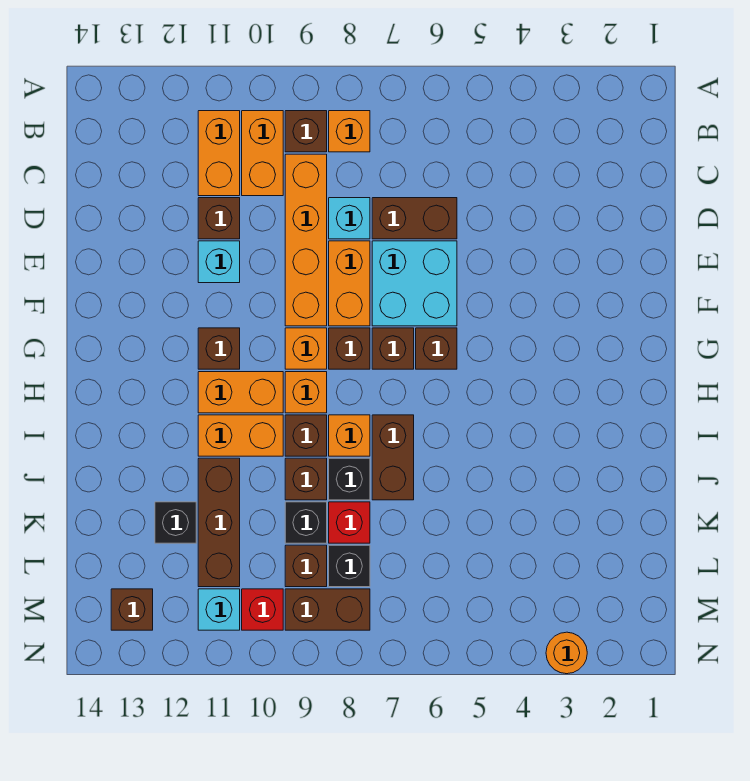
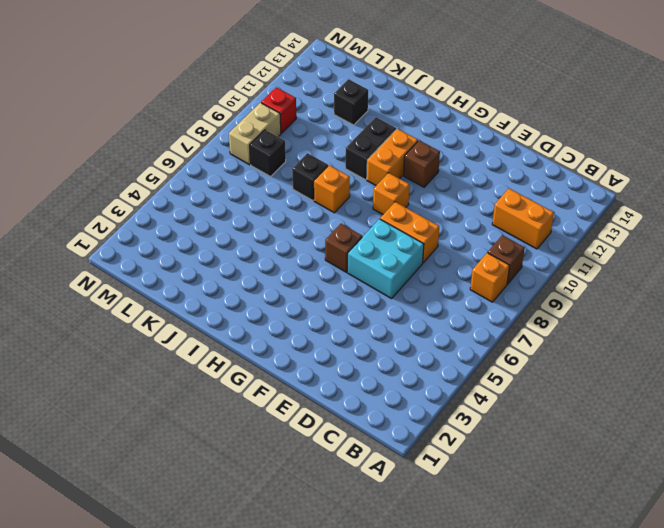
black brick I10:I11 level 1 -> orange brick I10:I11 level 1
tan brick M8:M9 level 1 -> brown brick M8:M9 level 1
none -> orange brick B10:C10 level 1
none -> orange brick C9:F9 level 1
none -> brown brick D6:D7 level 1
none -> cyan brick D8 level 1

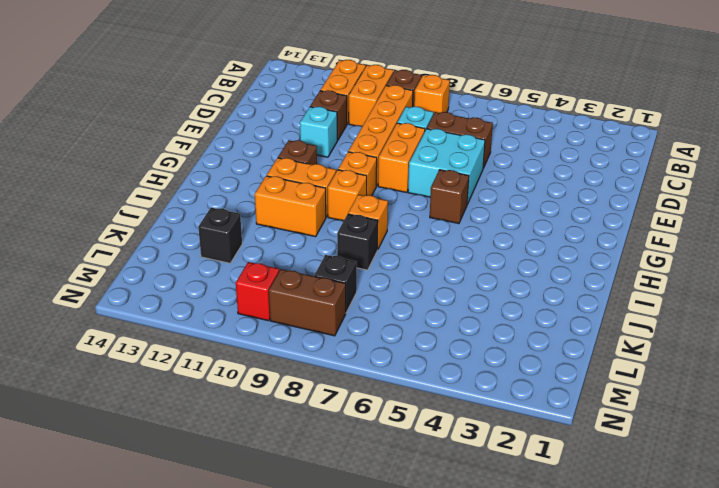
none -> brown brick G7 level 1
none -> brown brick G8 level 1
none -> brown brick I7:J7 level 1
none -> brown brick I9 level 1

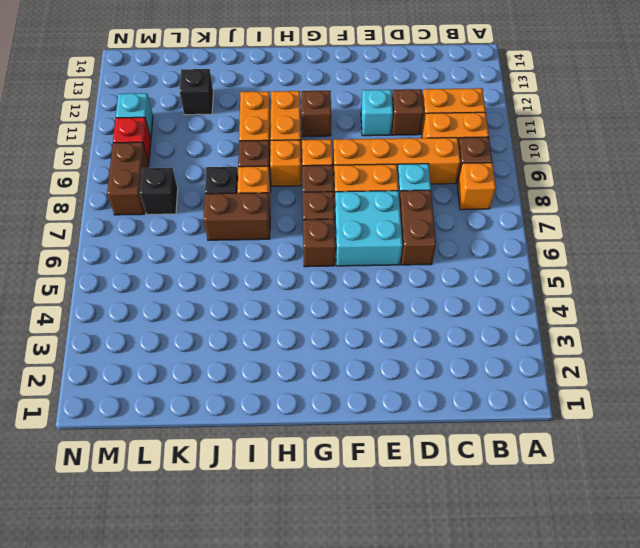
none -> brown brick J9 level 1
none -> brown brick J11:L11 level 1
none -> red brick K8 level 1
none -> black brick K9 level 1

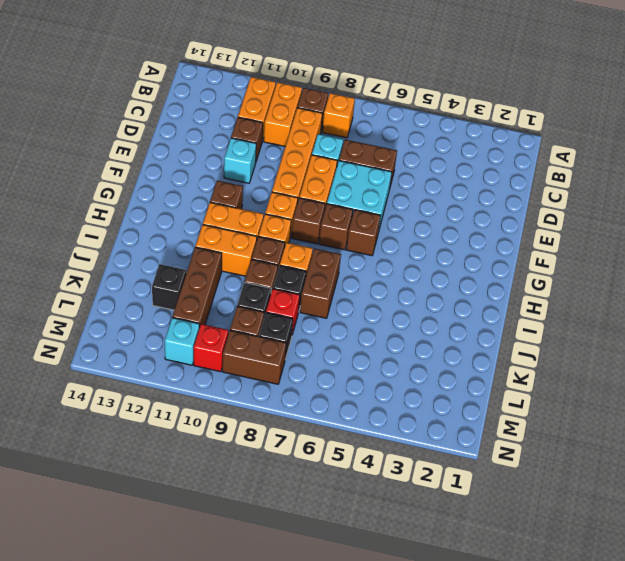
none -> brown brick M13 level 1
none -> orange round brick N3 level 1

